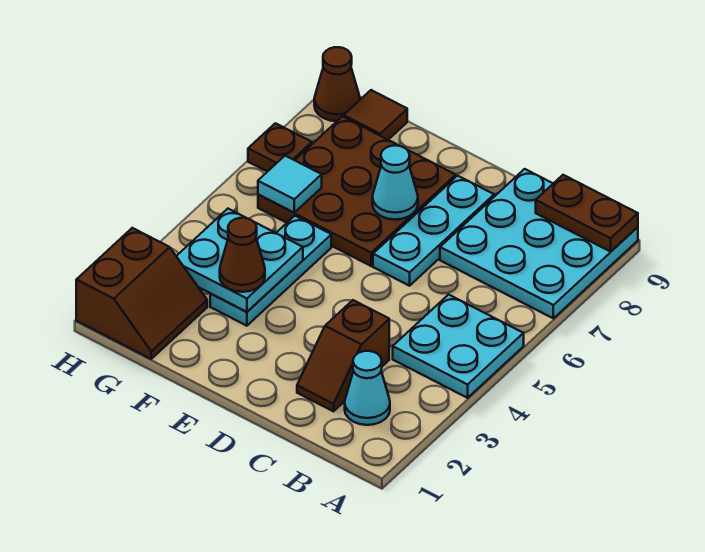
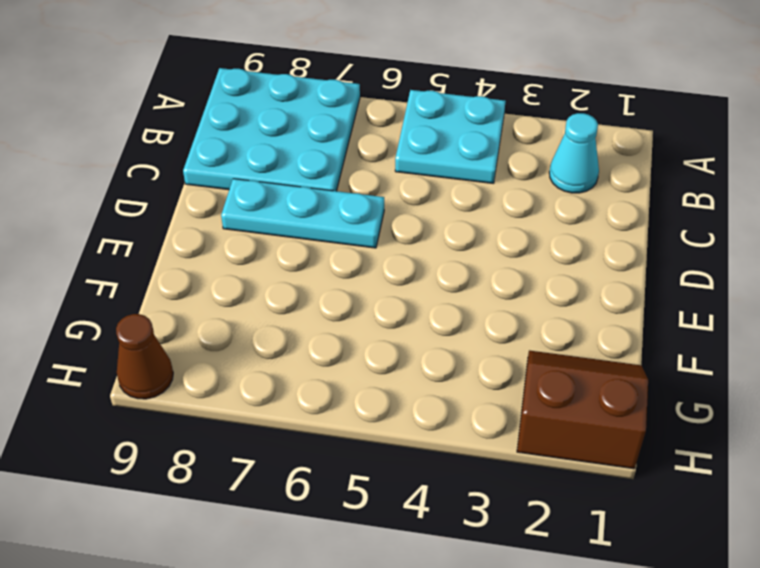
none -> brown slope C2:C3 level 1 top 3
none -> brown plate E6:G8 level 1
none -> cyan plate F3:F5 level 1

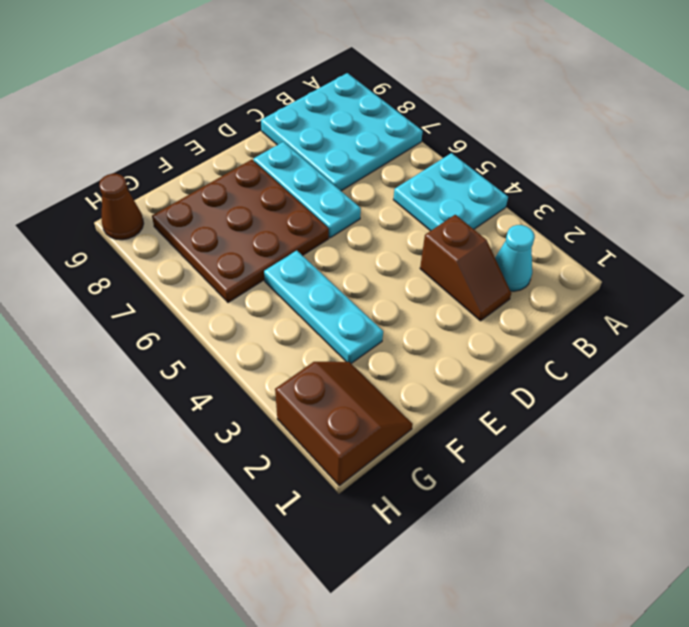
none -> brown tile G9 level 1
none -> brown plate H7 level 1
none -> brown plate A9:B9 level 2

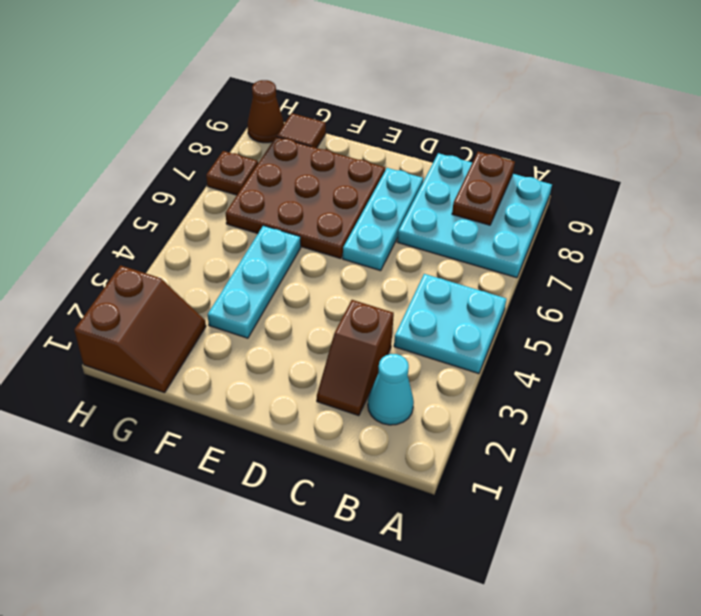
brown plate B8:B9 level 2 -> brown plate A9:B9 level 2
none -> cyan cone E7 level 2
none -> cyan plate F3:G4 level 2
none -> cyan tile G6 level 2

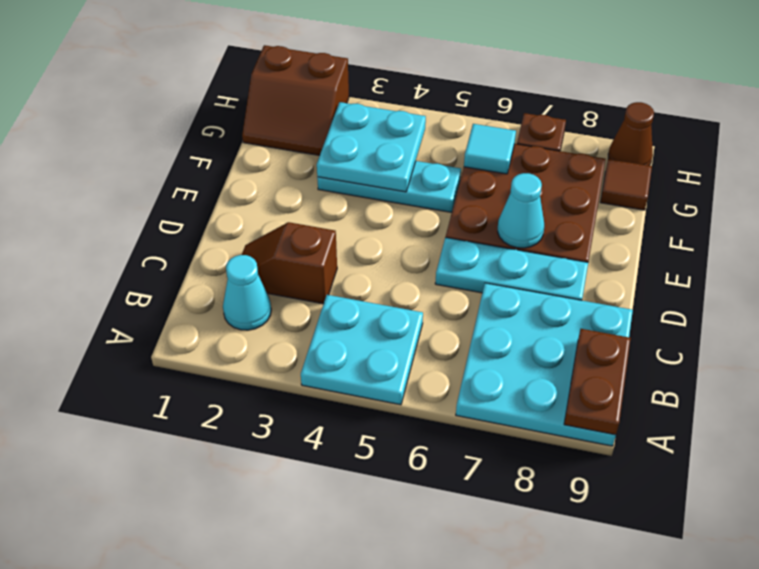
none -> brown cone F3 level 3

